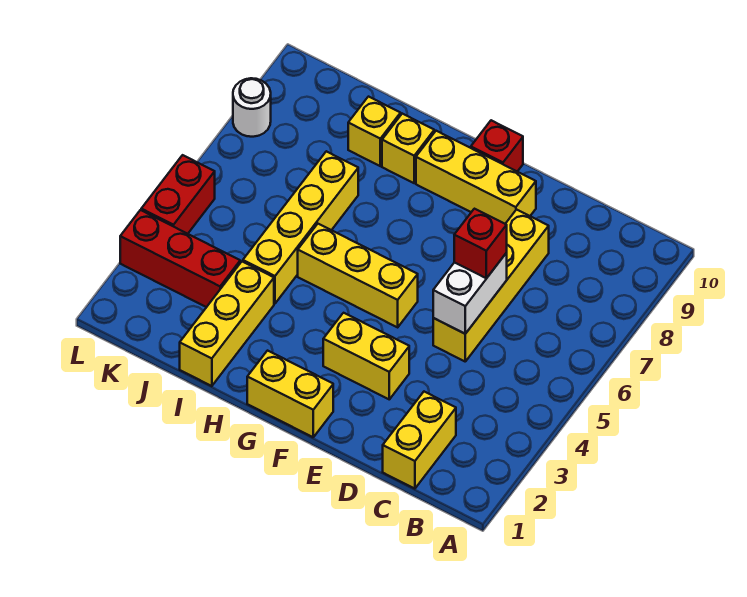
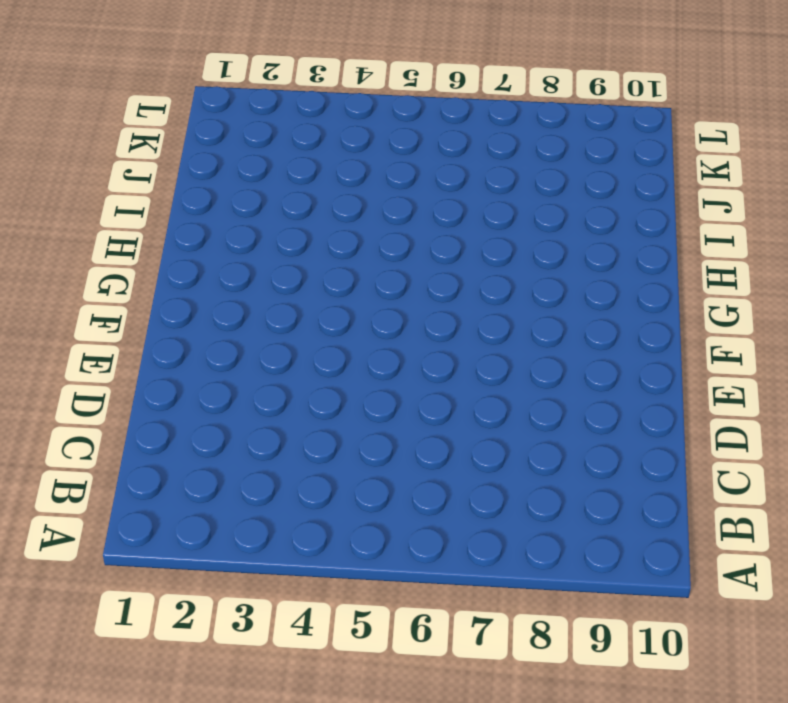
none -> yellow brick C1:C2 level 1
none -> yellow brick D5:D8 level 1
none -> yellow brick E3:F3 level 1

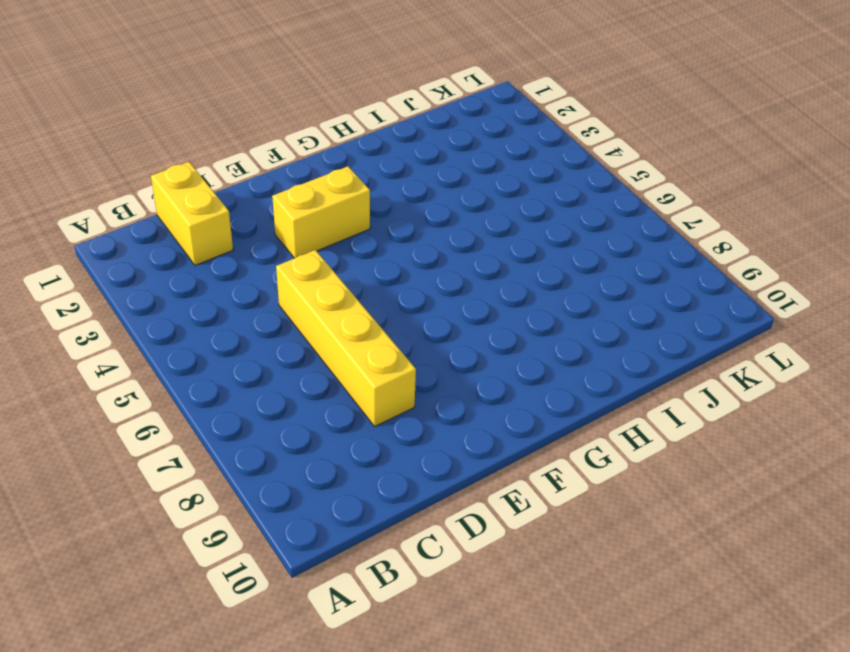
none -> yellow brick E9:G9 level 1
none -> yellow brick F1:G1 level 1
none -> yellow brick F5:H5 level 1

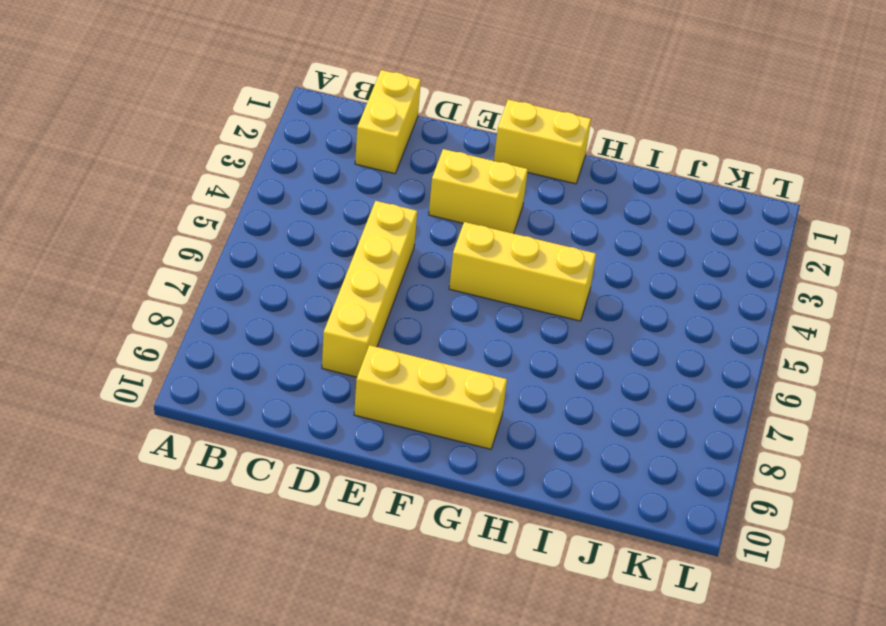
none -> red brick F10 level 1
none -> yellow brick H9 level 1
none -> yellow brick I1:I3 level 1

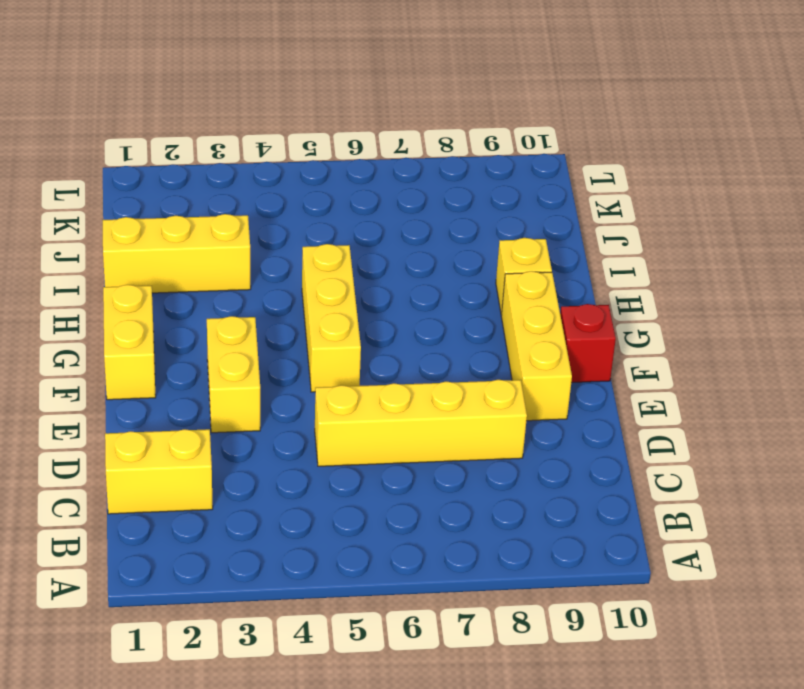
none -> yellow brick I4:I7 level 1
none -> yellow brick I9 level 1
none -> red brick J3:L3 level 1

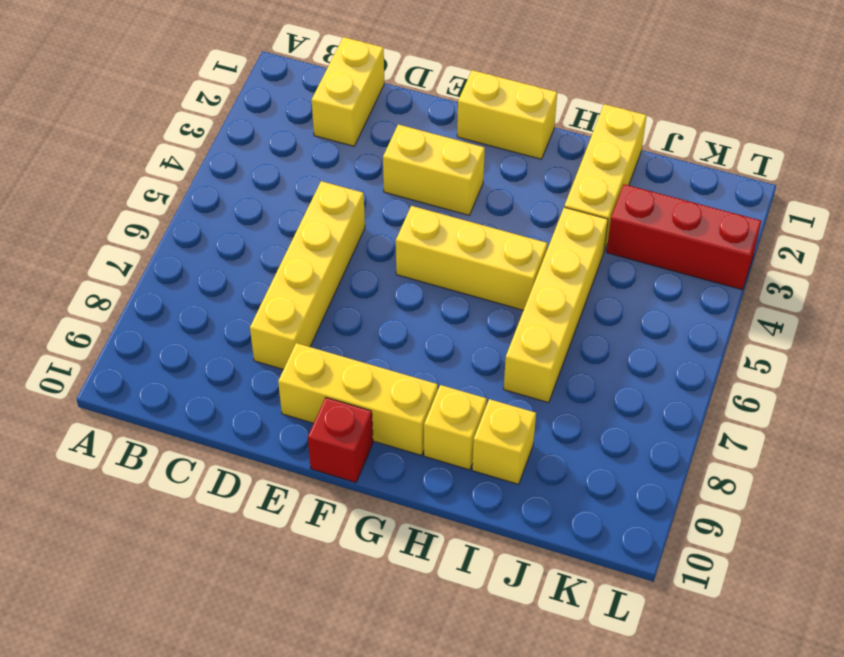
none -> red brick L4:L5 level 1
none -> white round brick L8 level 1
none -> white brick D5:D6 level 2

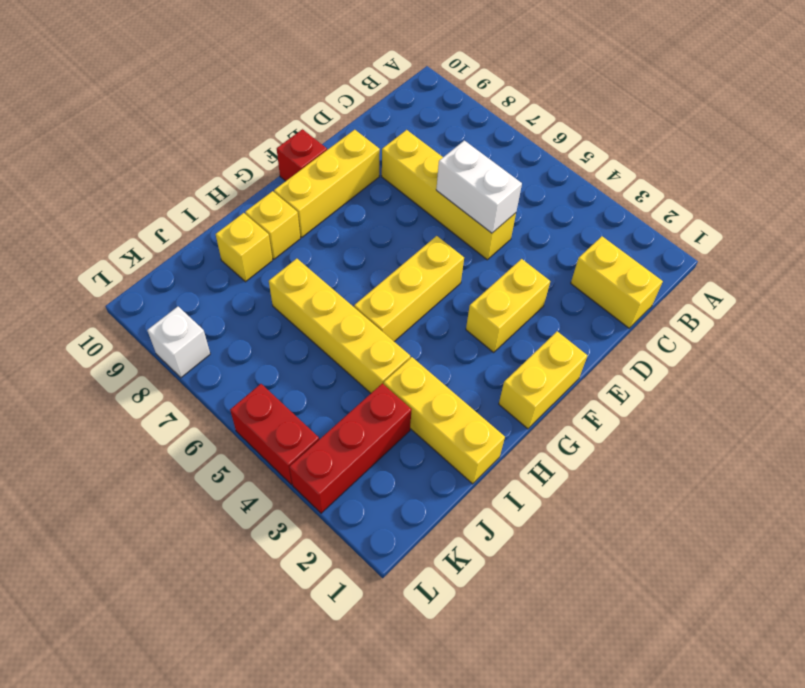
white brick L8 level 1 -> white round brick L8 level 1
none -> red brick D6 level 3

